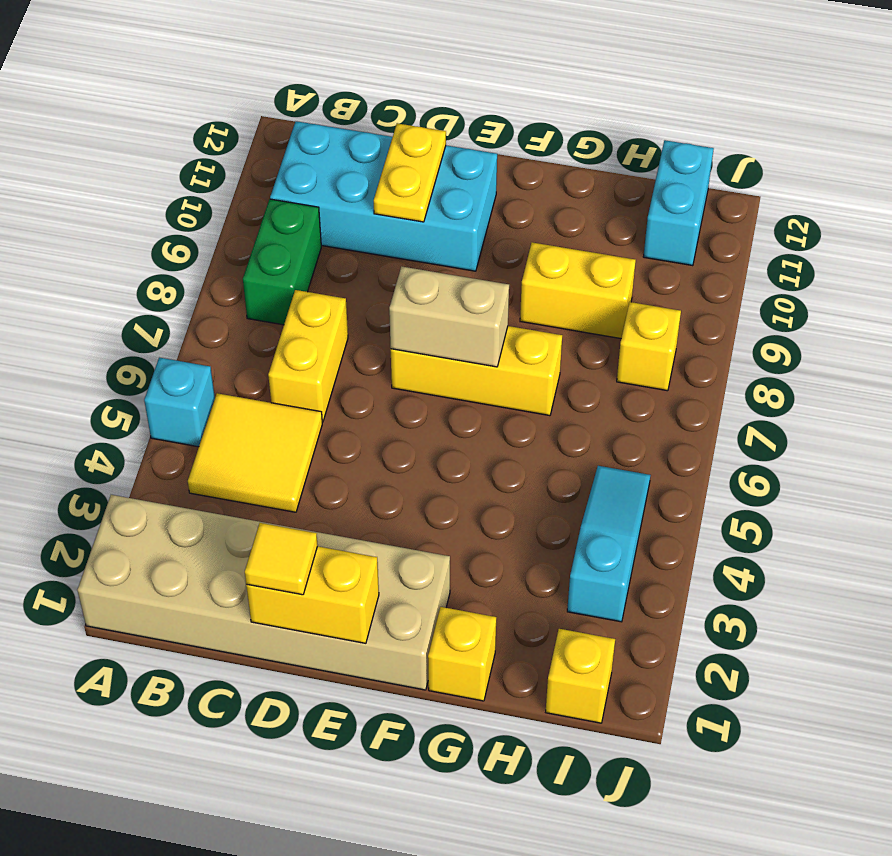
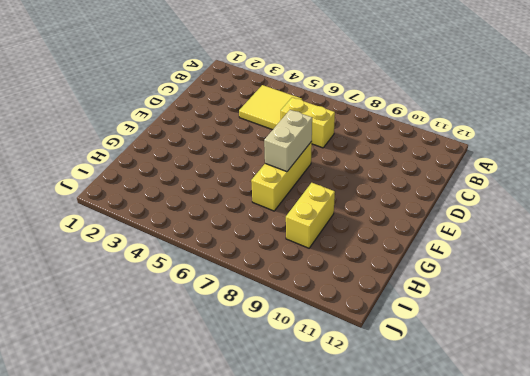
none -> tan brick A1:F2 level 1
none -> cyan brick A5 level 1
none -> green brick B8:B9 level 1

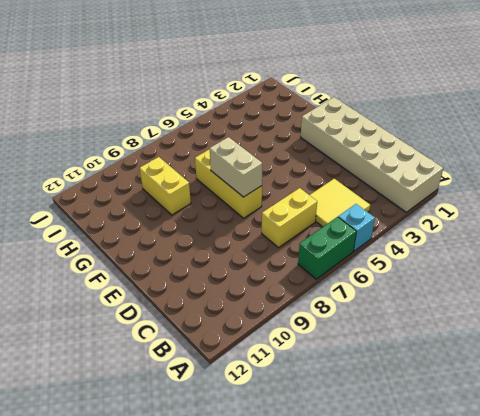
green brick A6:A7 level 1 -> green brick B8:B9 level 1
none -> cyan brick B10:E11 level 1
none -> yellow brick G1 level 1
none -> yellow brick I1 level 1

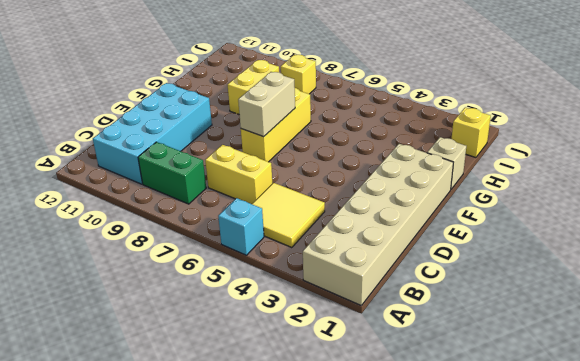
tan brick G1 level 1 -> yellow brick G1 level 1
none -> cyan slope I3:I5 level 1 top 3
none -> cyan brick I11:I12 level 1
none -> yellow brick D1:E1 level 2

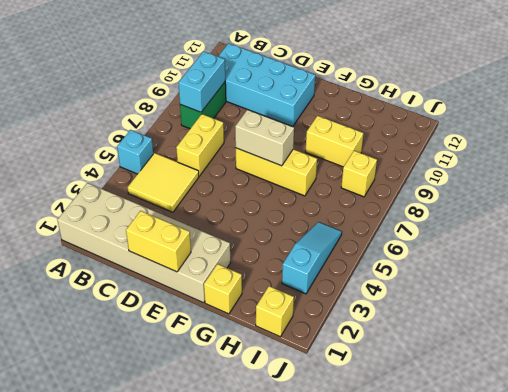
cyan brick B8:B9 level 2 -> cyan brick I11:I12 level 1
none -> yellow plate D10:D11 level 2
none -> yellow tile D1 level 3

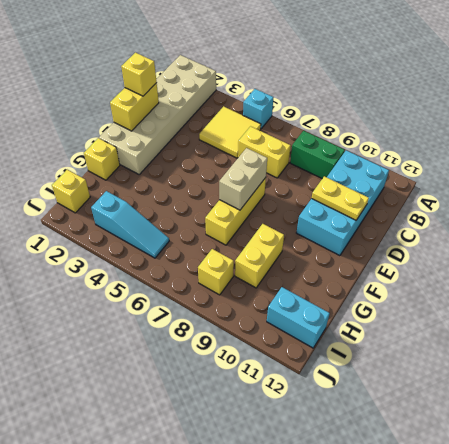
yellow brick D1 level 3 -> yellow tile D1 level 3

